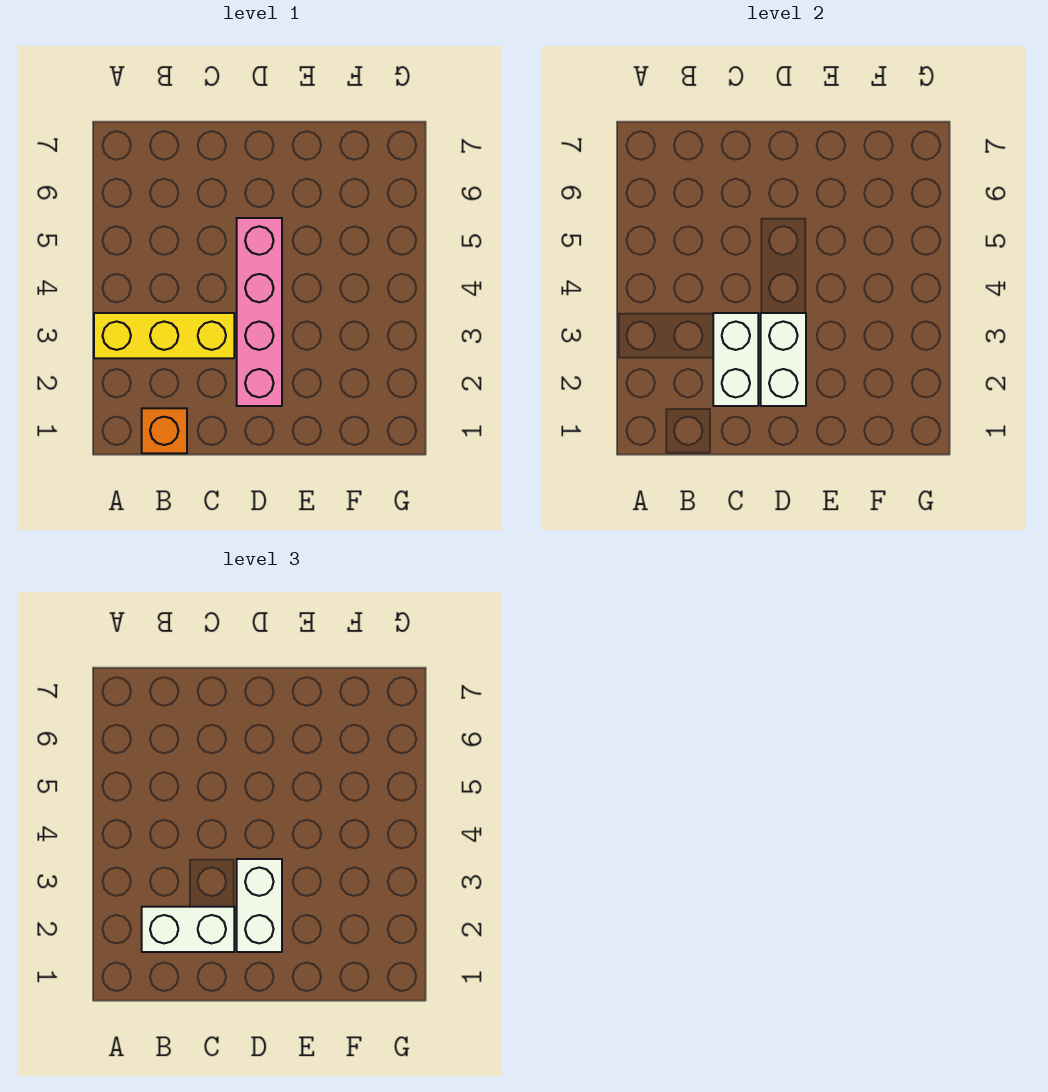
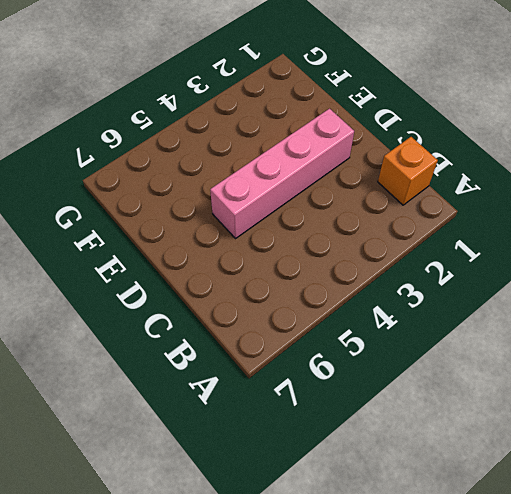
none -> yellow brick A3:C3 level 1
none -> white brick C2:C3 level 2

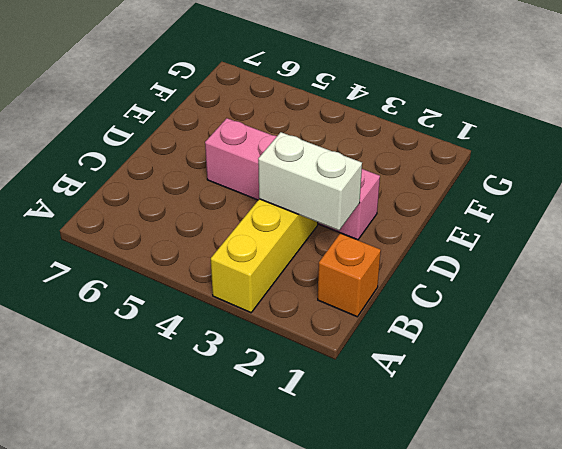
none -> white brick D2:D3 level 2
none -> white brick B2:C2 level 3

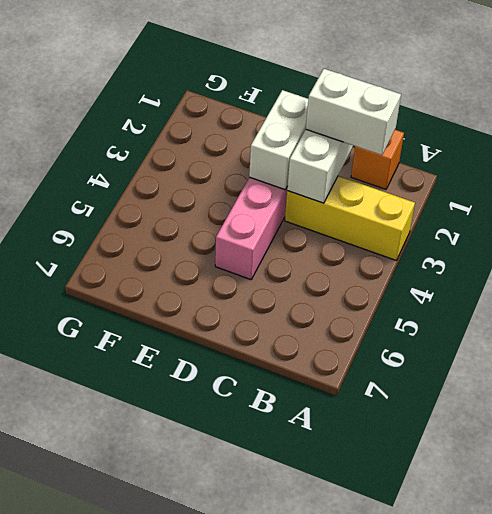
none -> white brick D2:D3 level 3

